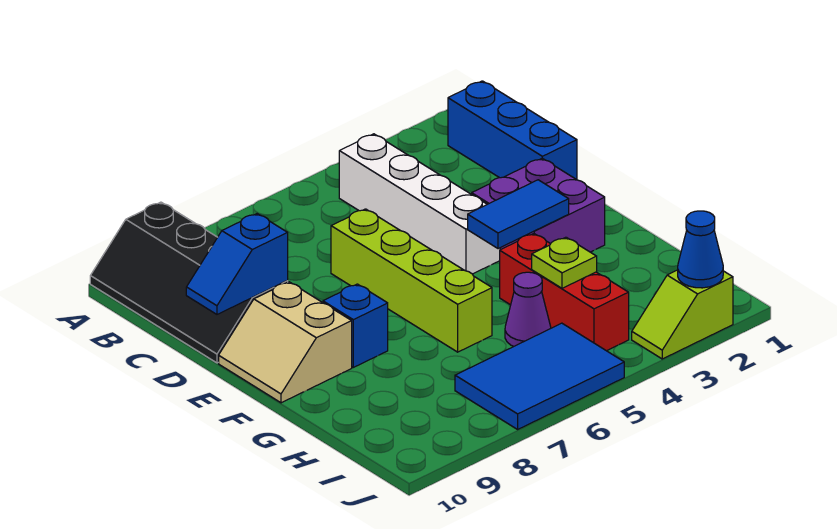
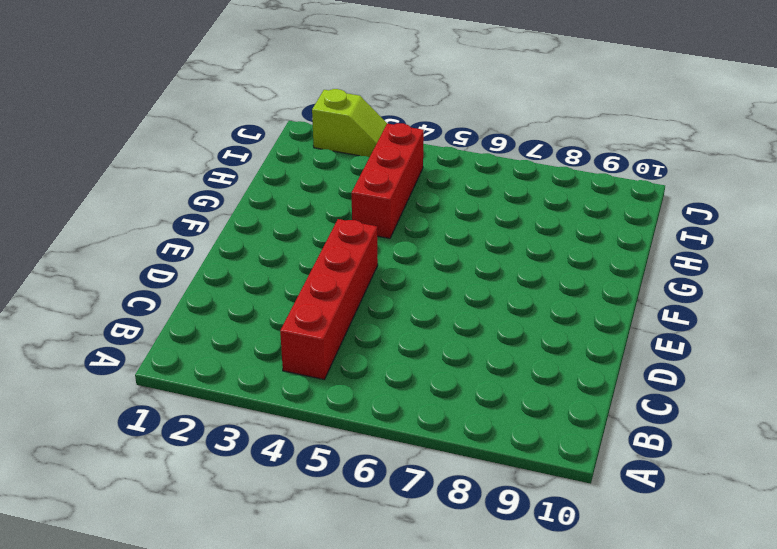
red brick B4:E4 level 1 -> white brick B4:E4 level 1
none -> black slope A9:D10 level 1 top 9
none -> blue brick B1:D1 level 1
none -> lime brick D6:G6 level 1

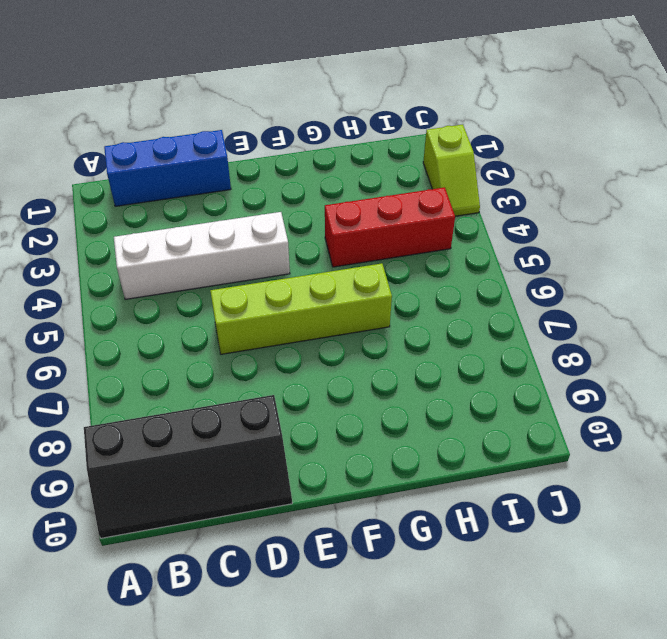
none -> purple brick E2:F3 level 1
none -> tan slope E9:F10 level 1 top 9
none -> blue brick F8 level 1

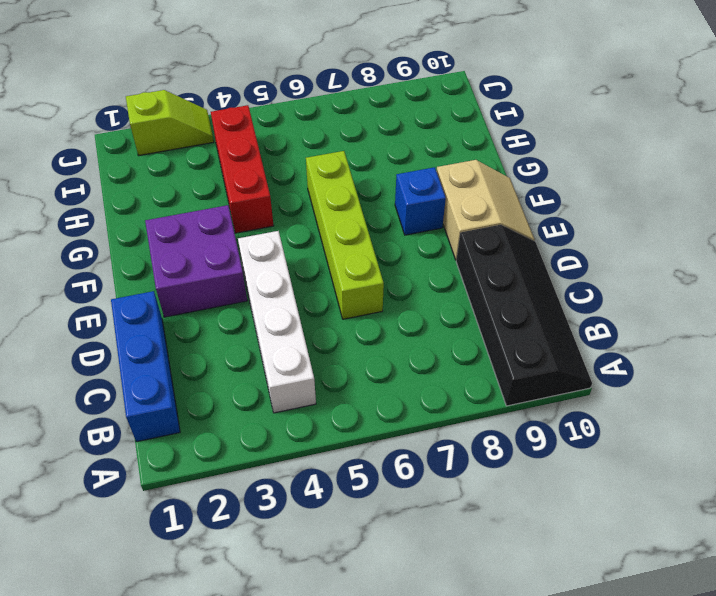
none -> purple cone H5 level 1
none -> blue tile I5:J7 level 1
none -> blue slope D9:D10 level 2 top 9

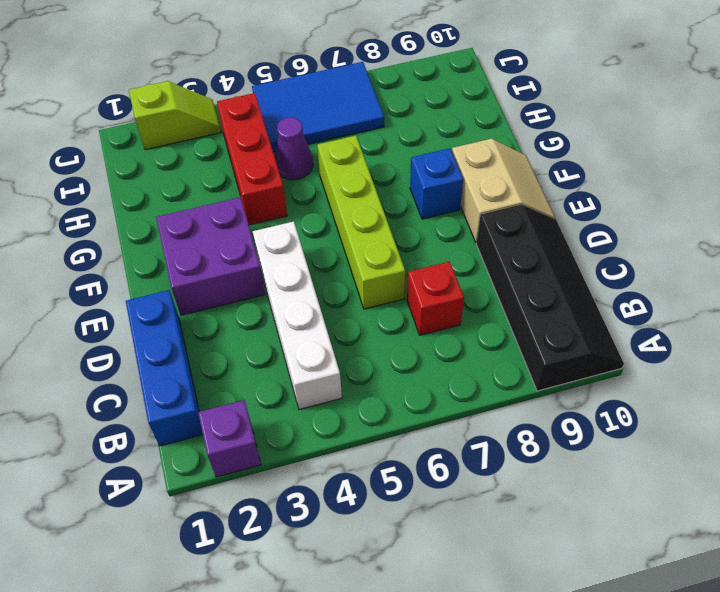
purple brick A2 level 1 -> none
red brick C7 level 1 -> none
none -> blue slope D9:D10 level 2 top 9
none -> blue tile F3:F4 level 2
none -> lime plate H4 level 2

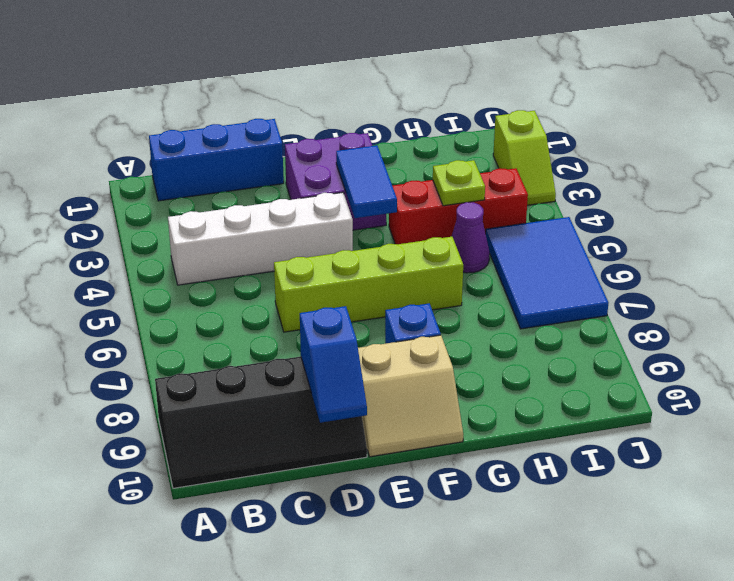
none -> blue cone J2 level 2

